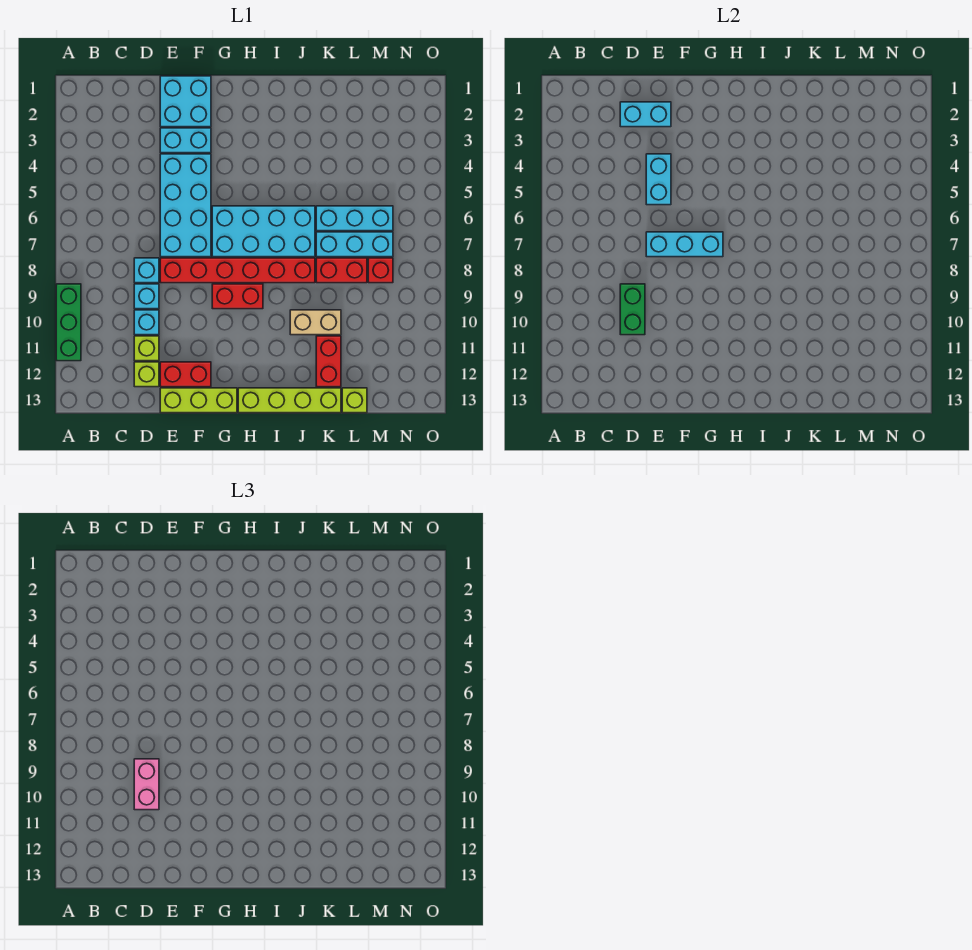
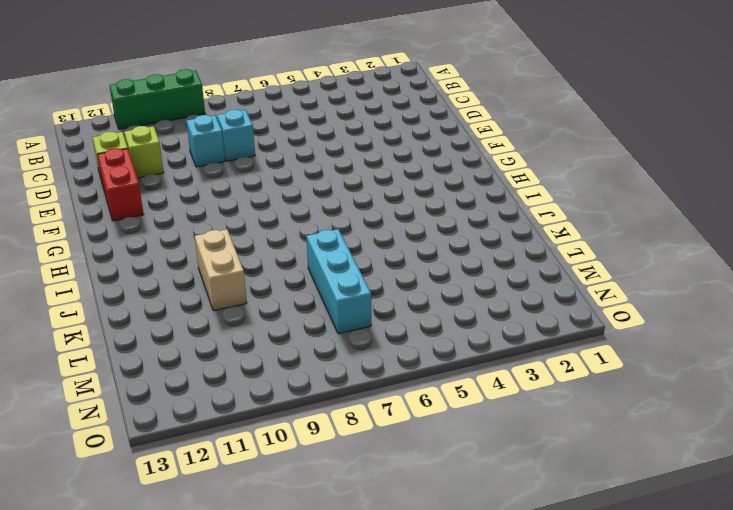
none -> cyan brick D10 level 1
none -> cyan brick E1:F2 level 1
none -> cyan brick E3:F3 level 1

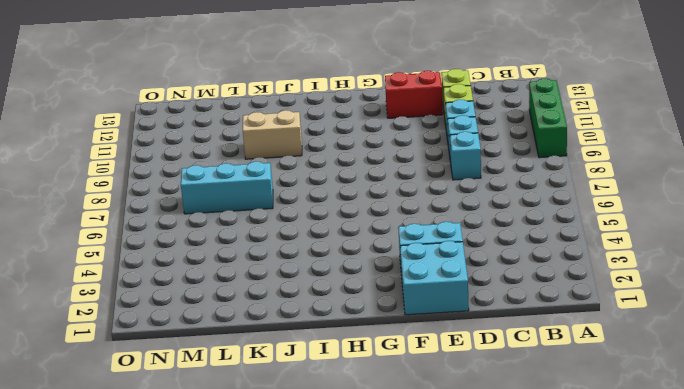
none -> cyan brick E4:F7 level 1
none -> red brick E8:J8 level 1
none -> lime brick E13:G13 level 1

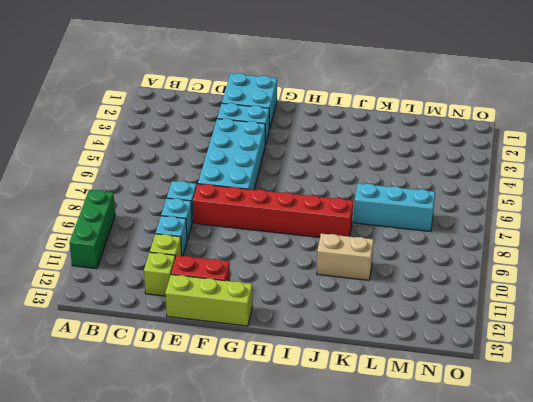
none -> cyan brick G6:J7 level 1
none -> red brick G9:H9 level 1
none -> lime brick H13:K13 level 1

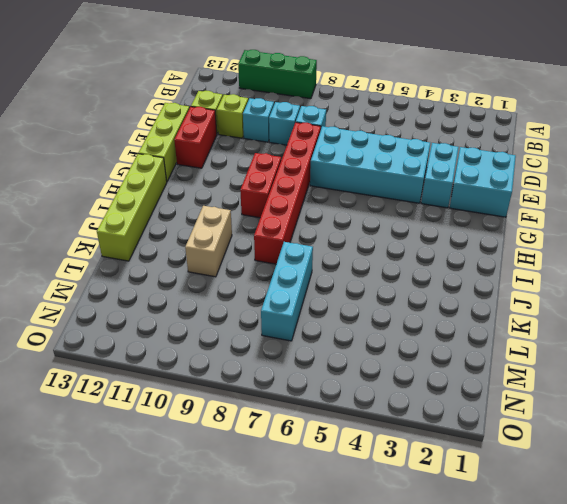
none -> cyan brick G6:J7 level 1
none -> cyan brick K6:M6 level 1
none -> red brick K8:L8 level 1

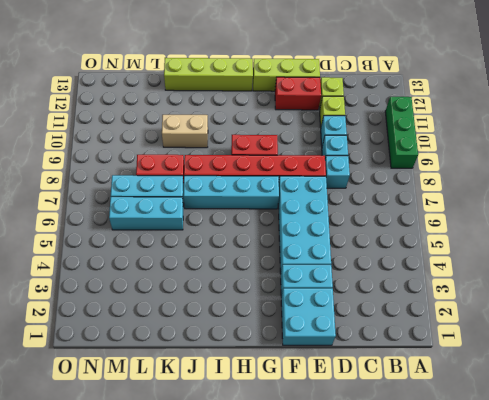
cyan brick G7:J7 level 1 -> cyan brick G6:J7 level 1
none -> red brick K11:K12 level 1
none -> lime brick L13 level 1
none -> red brick M8 level 1

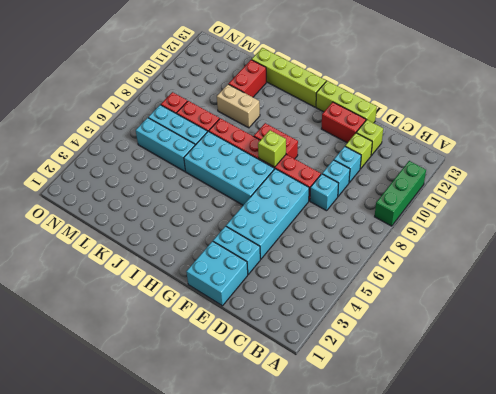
lime brick G8 level 2 -> lime brick L13 level 1
none -> cyan brick D2:E2 level 2
none -> green brick D9:D10 level 2
none -> cyan brick E4:E5 level 2

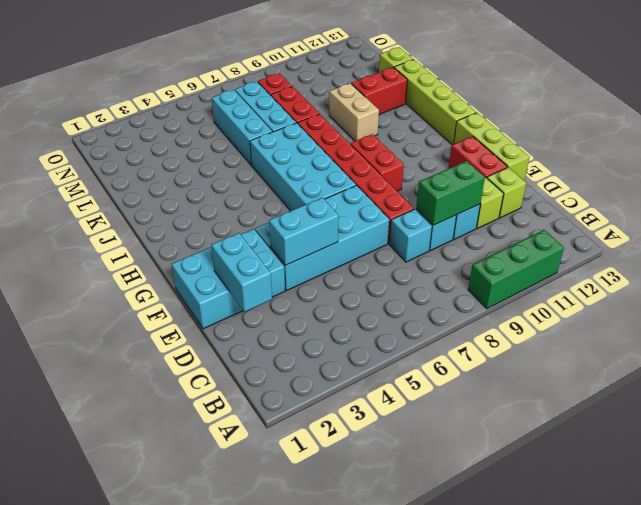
none -> cyan brick E7:G7 level 2
none -> pink brick D9:D10 level 3

